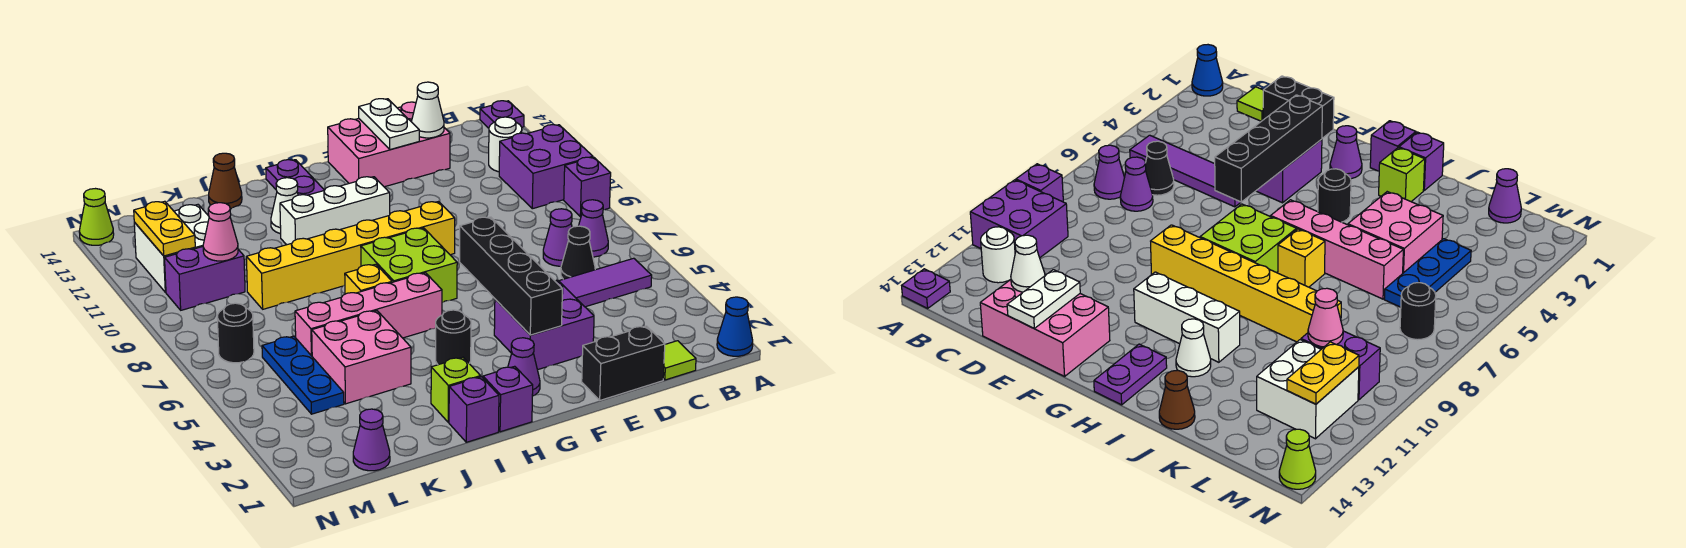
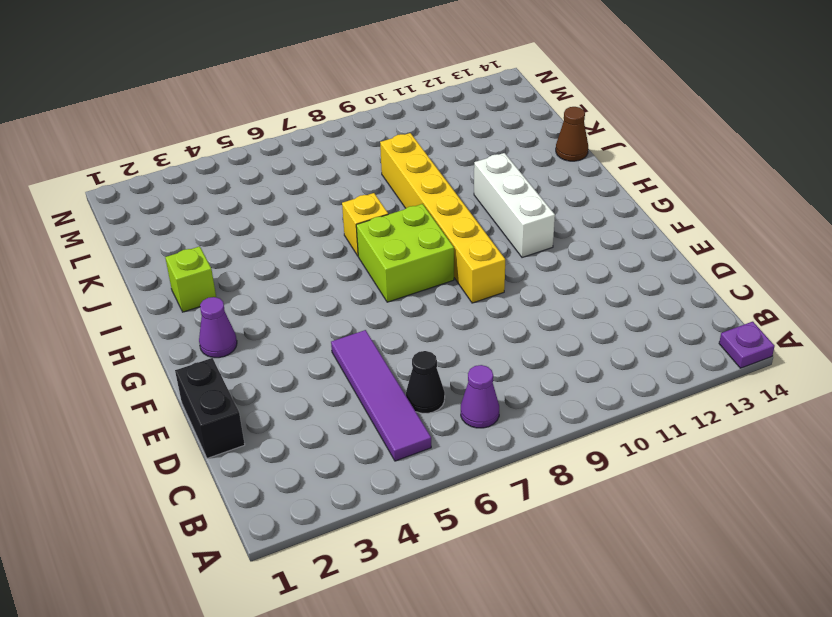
none -> blue cone A1 level 1
none -> purple brick A9 level 1
none -> purple brick A10:B11 level 1
none -> white round brick B12 level 1

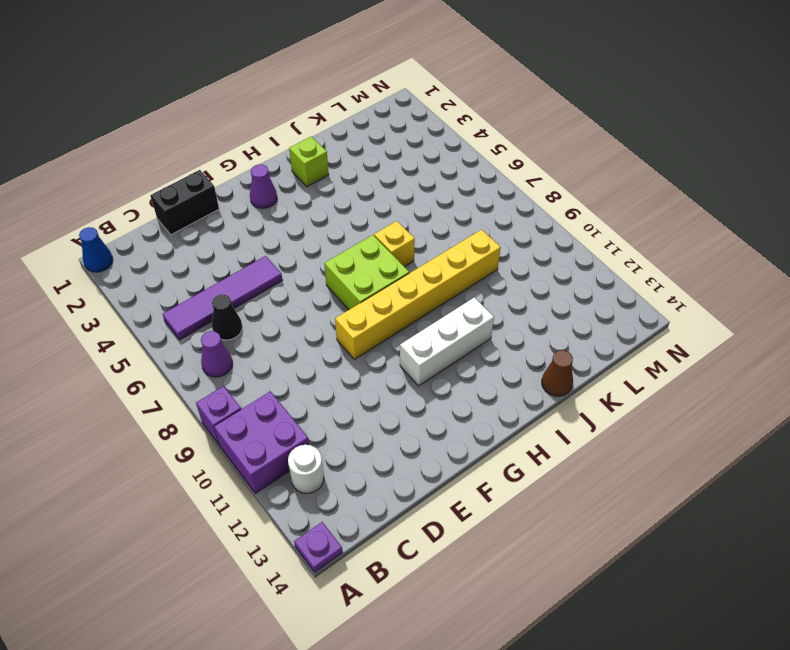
none -> lime tile C1 level 1
none -> purple cone C7 level 1
none -> pink brick D13:F14 level 1
none -> purple brick E3:F4 level 1

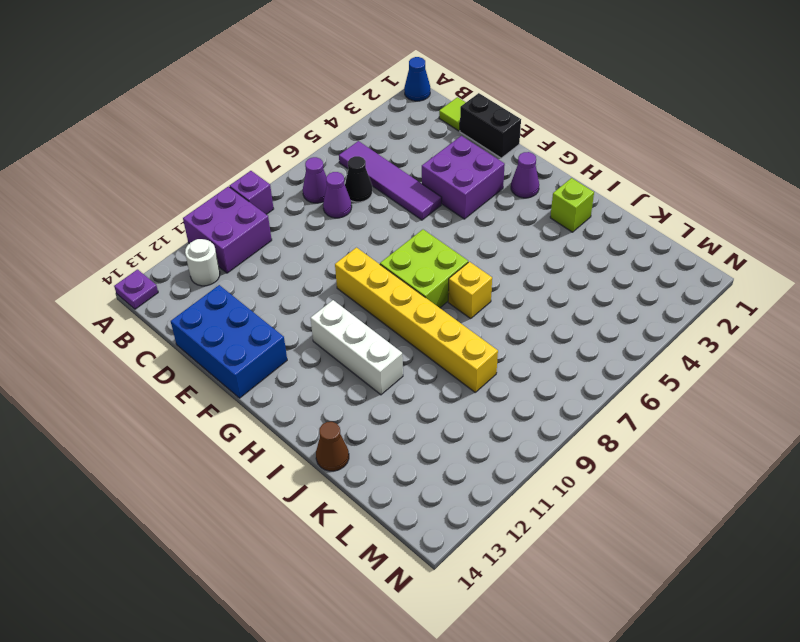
blue brick D13:F14 level 1 -> pink brick D13:F14 level 1
none -> purple brick H1 level 1
none -> black round brick H4 level 1
none -> pink brick H6:K6 level 1
none -> purple plate H13:H14 level 1

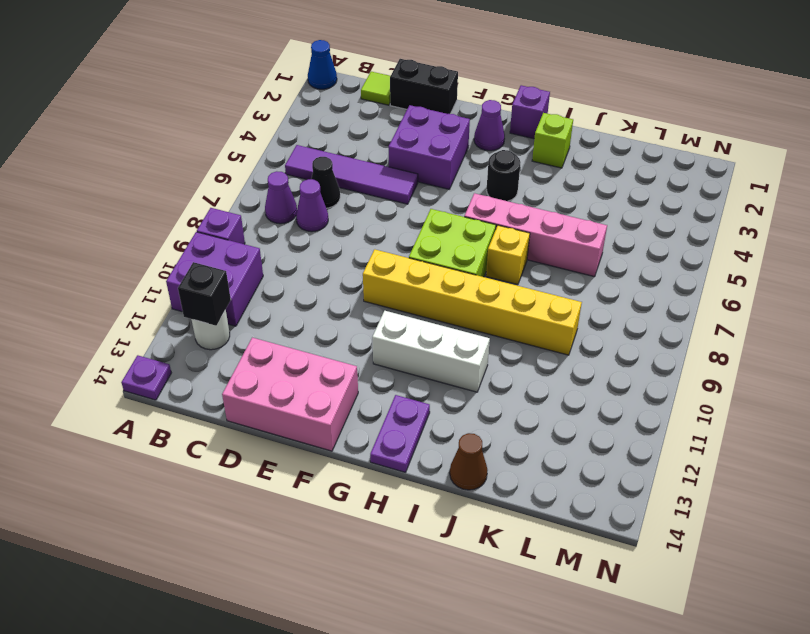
black brick B12 level 2 -> none
none -> purple brick I1 level 1
none -> white cone I12 level 1
none -> pink brick J4:K5 level 1
none -> purple cone L1 level 1

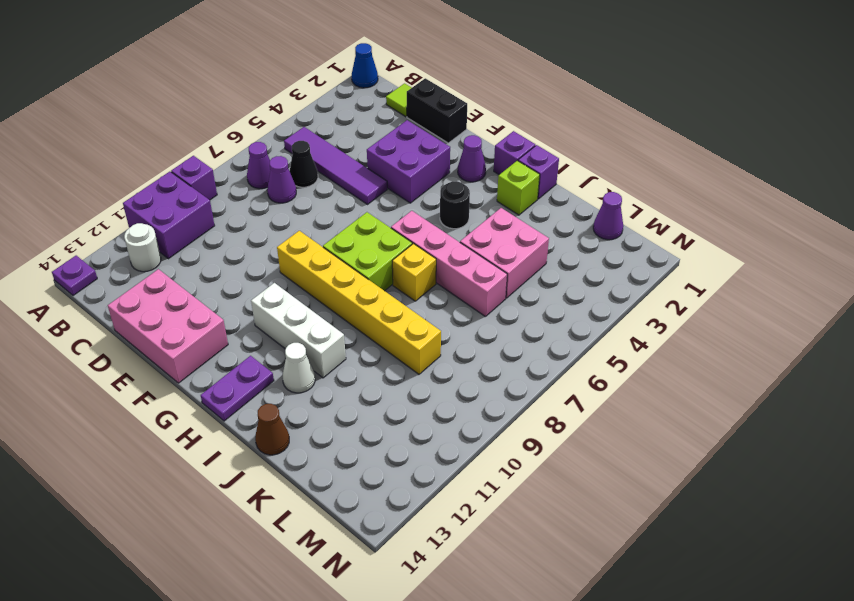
none -> blue plate L4:L6 level 1
none -> purple brick L10:M10 level 1
none -> white brick L11:M12 level 1
none -> black round brick M7 level 1

